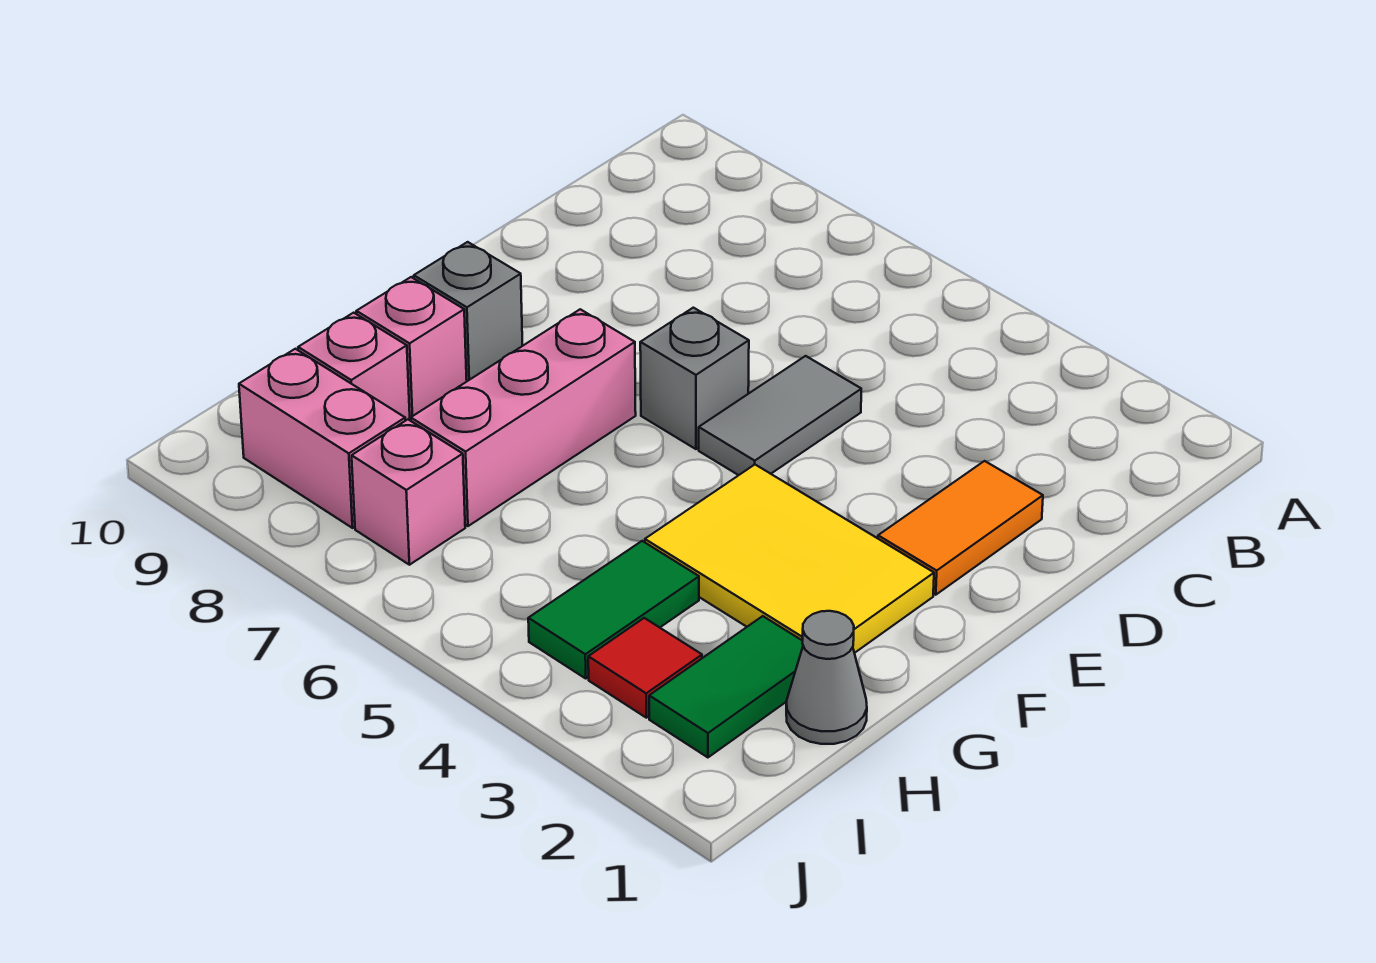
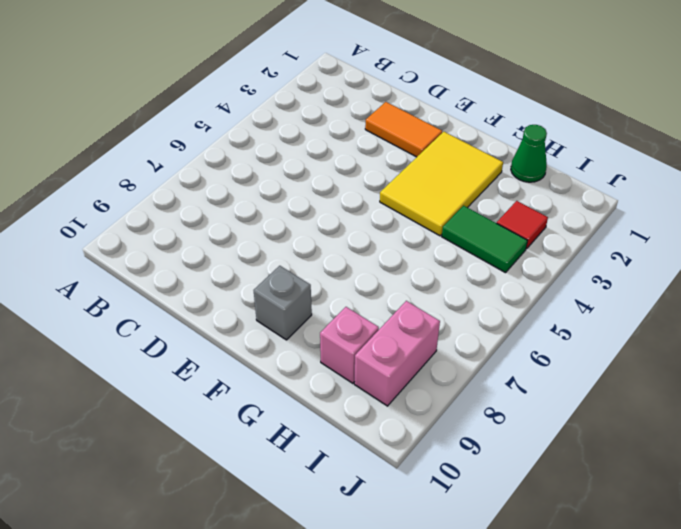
green cone H1 level 1 -> grey cone H1 level 1
none -> grey tile D5:E5 level 1
none -> grey brick E6 level 1
none -> pink brick F7:H7 level 1

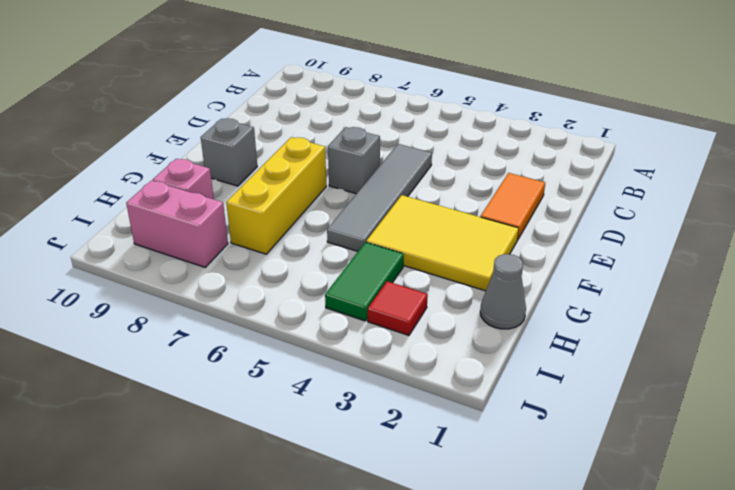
grey tile D5:G5 level 1 -> grey tile D5:E5 level 1
yellow brick F7:H7 level 1 -> pink brick F7:H7 level 1
none -> pink brick G9 level 1
none -> green tile H2:I2 level 1
none -> pink brick I7 level 1

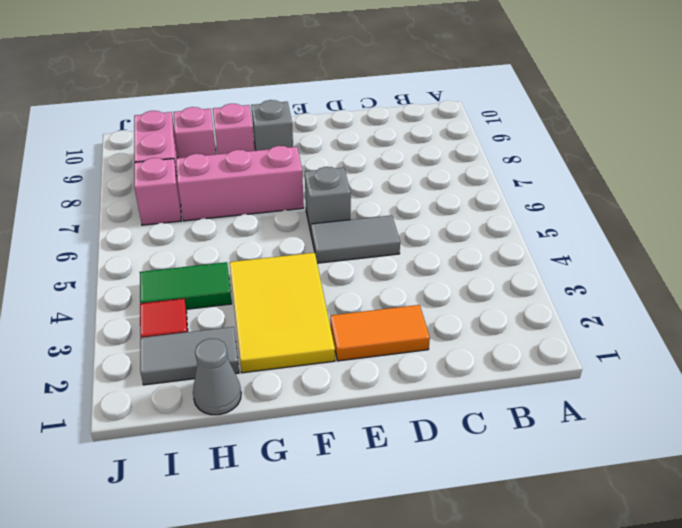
grey tile H2:I2 level 1 -> green tile H2:I2 level 1

